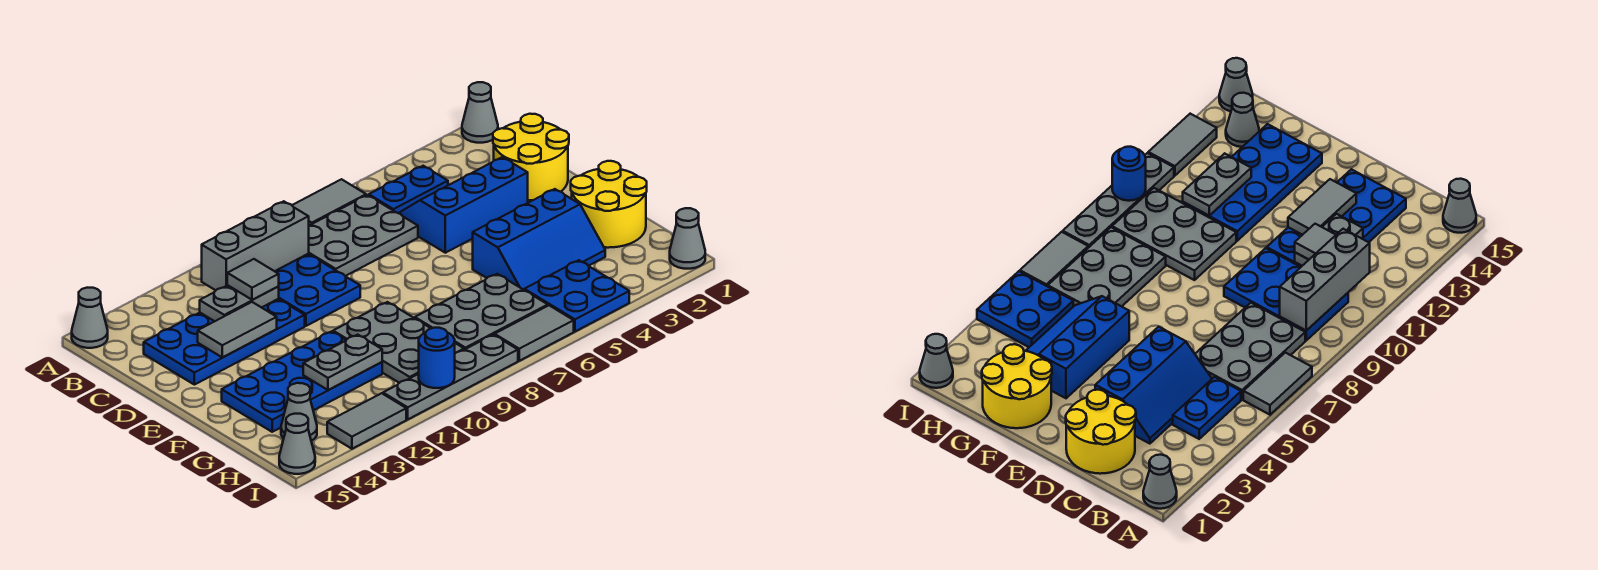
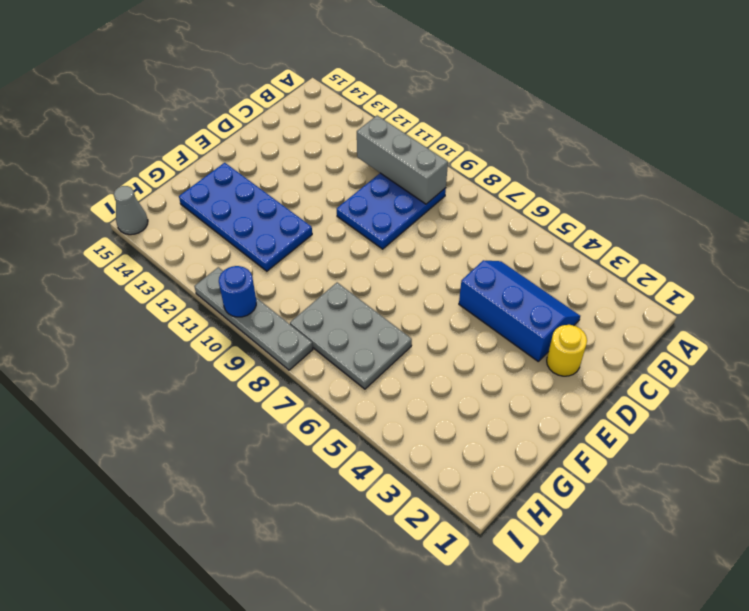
yellow round brick D2 level 1 -> yellow round brick C1:D2 level 1
none -> grey cone A1 level 1
none -> grey tile A6:A7 level 1
none -> grey cone A15 level 1

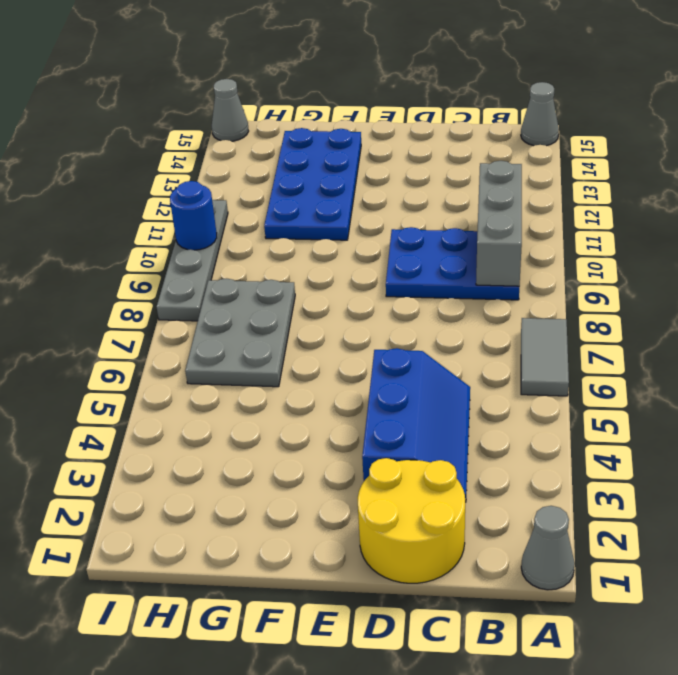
none -> blue plate B4:B5 level 1
none -> grey plate B6:C8 level 1
none -> blue plate C11:D14 level 1

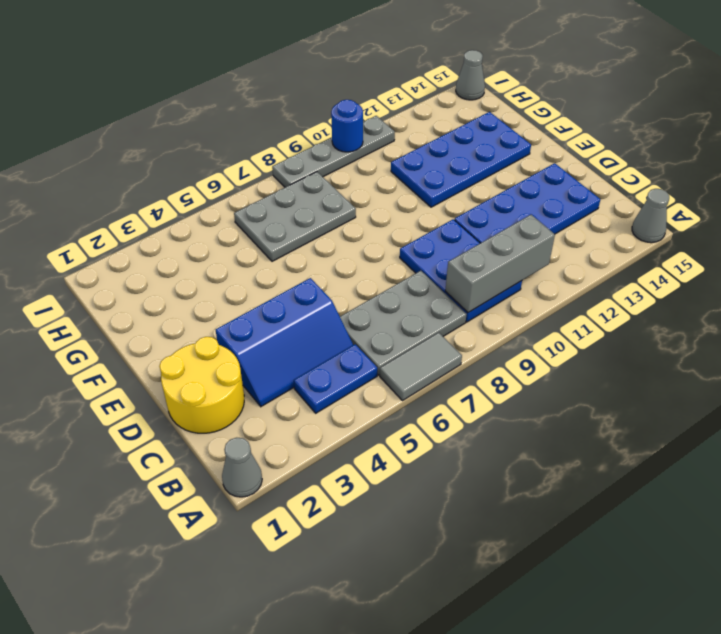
none -> yellow round brick F1:G2 level 1
none -> blue slope F3:G5 level 1 top F
none -> grey plate F9:H10 level 1

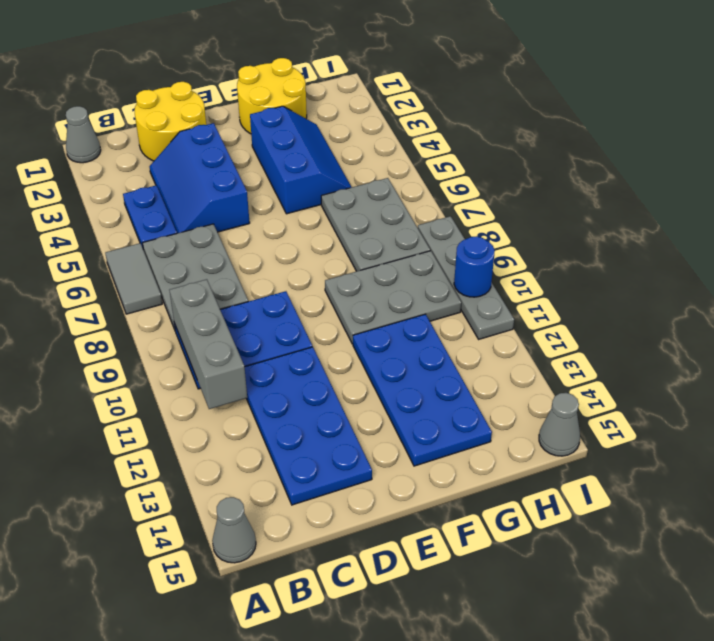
none -> blue plate H4:I5 level 1
none -> grey cone H14 level 1
none -> grey cone I1 level 1

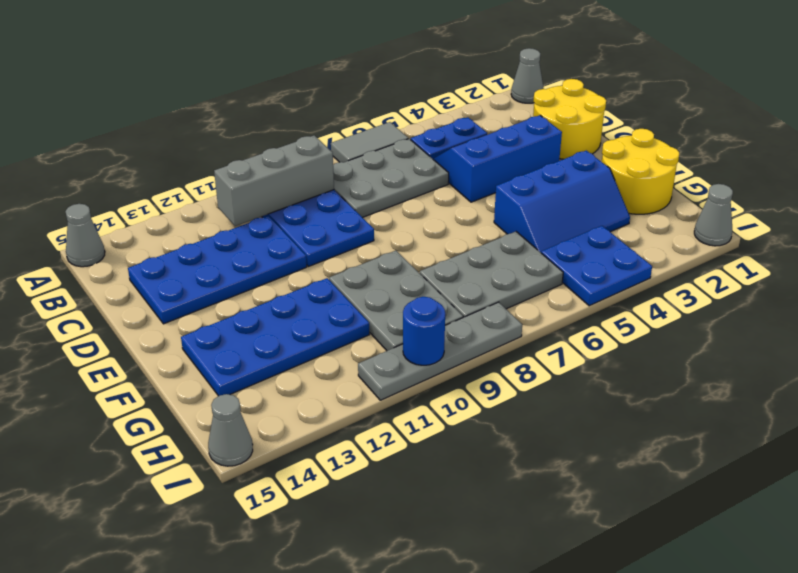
none -> grey cone H14 level 1
none -> grey tile I6:I7 level 1
none -> grey tile I12:I13 level 1

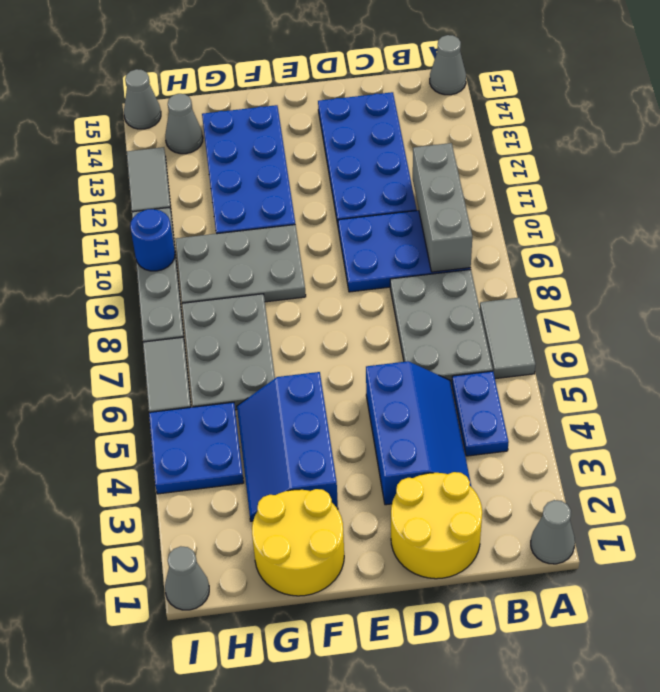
none -> grey plate C11:C12 level 2
none -> grey tile D12:D13 level 2
none -> grey plate G11:G12 level 2

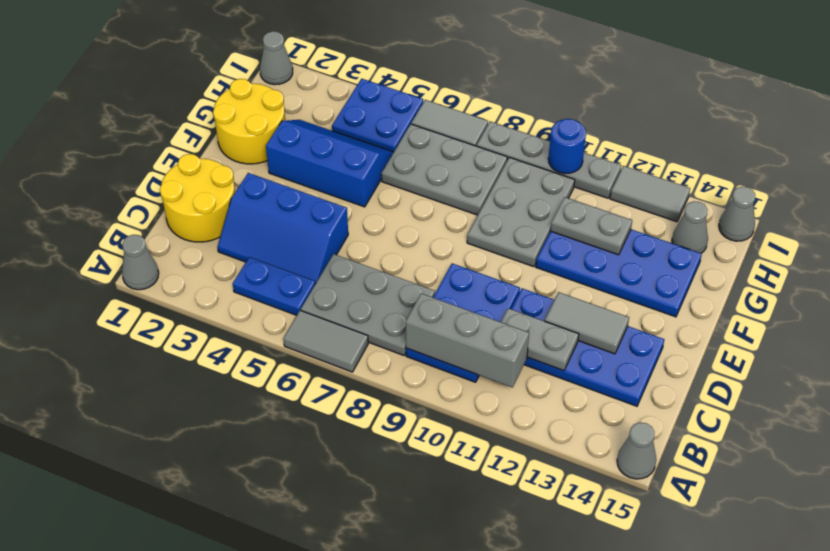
none -> grey tile C11 level 3

